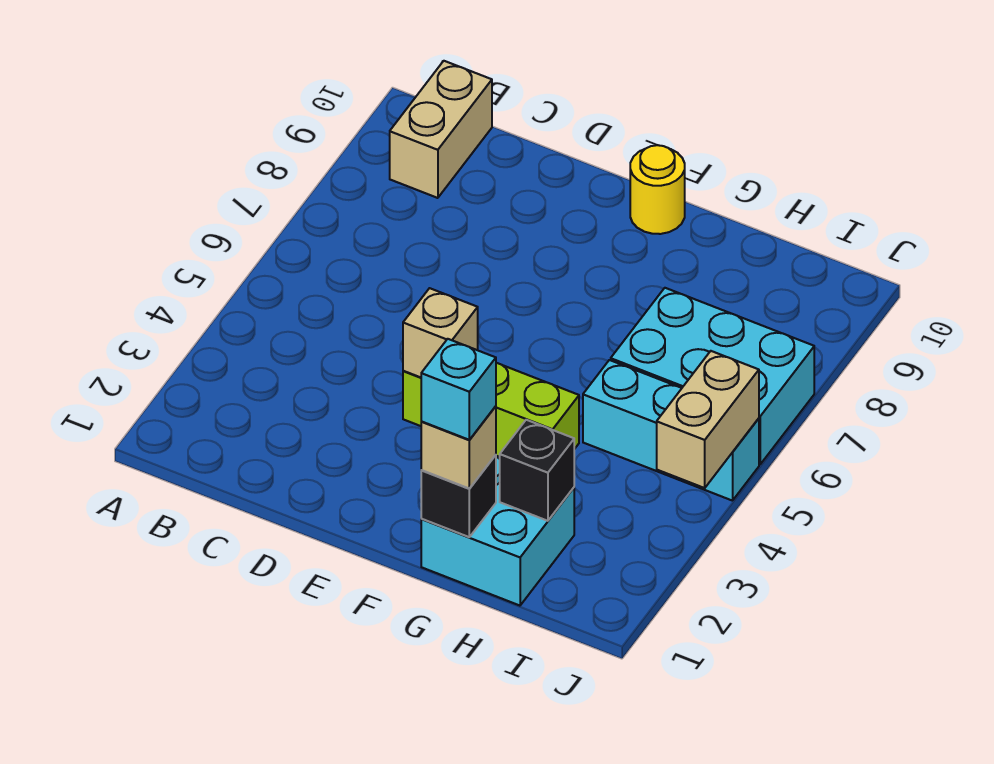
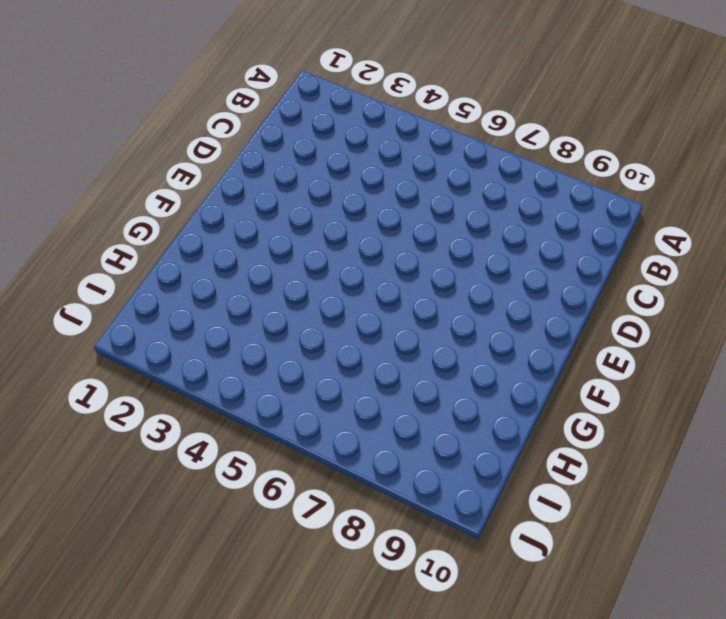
none -> tan brick B9:B10 level 1
none -> lime brick E4:G4 level 1
none -> yellow round brick F10 level 1

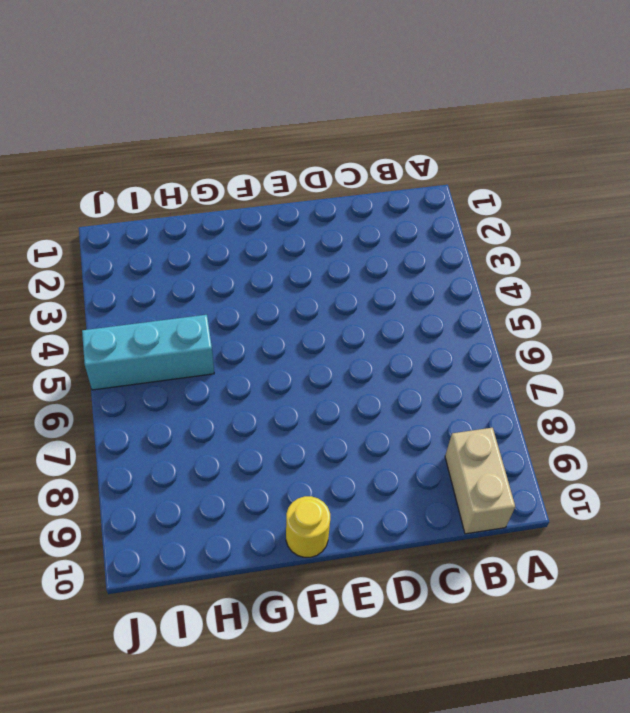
none -> lime brick E4:G4 level 1
none -> cyan brick G1:H2 level 1
none -> cyan brick H6:J7 level 1

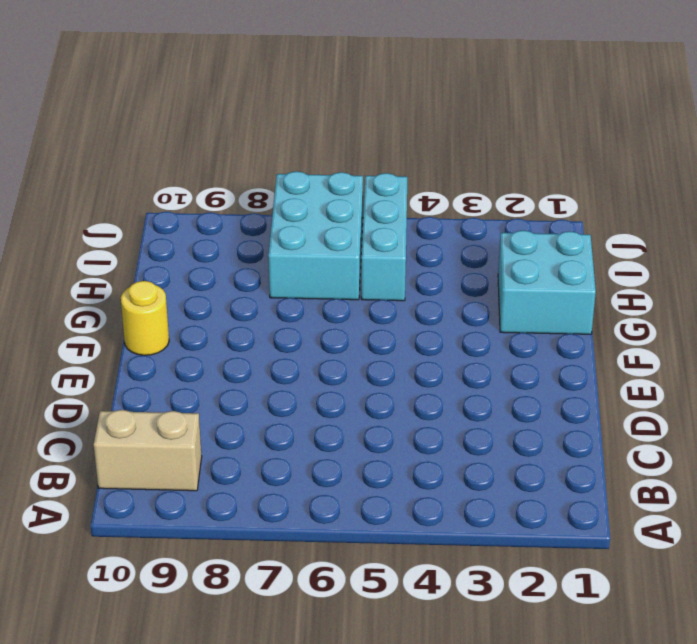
none -> lime brick E4:G4 level 1
none -> tan brick E4 level 2
none -> black brick G1 level 2

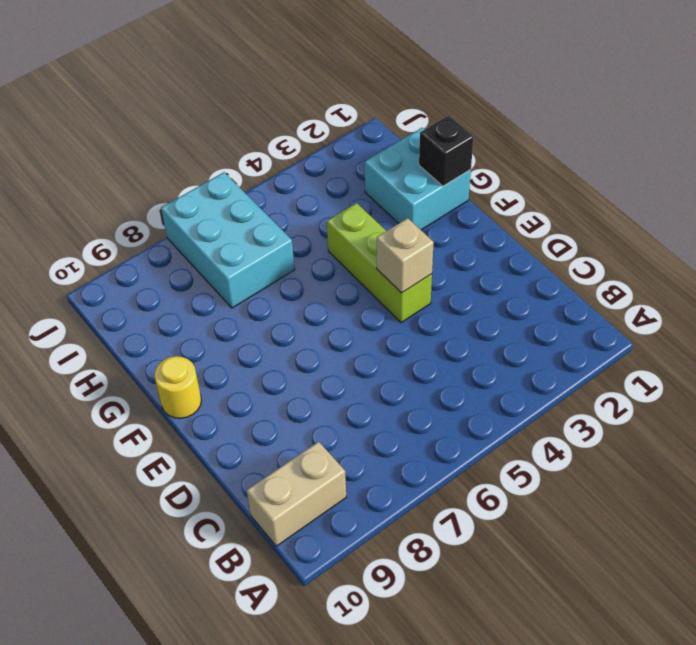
none -> cyan brick H5:J5 level 1
none -> black brick H2 level 2
none -> tan brick J4:J5 level 2

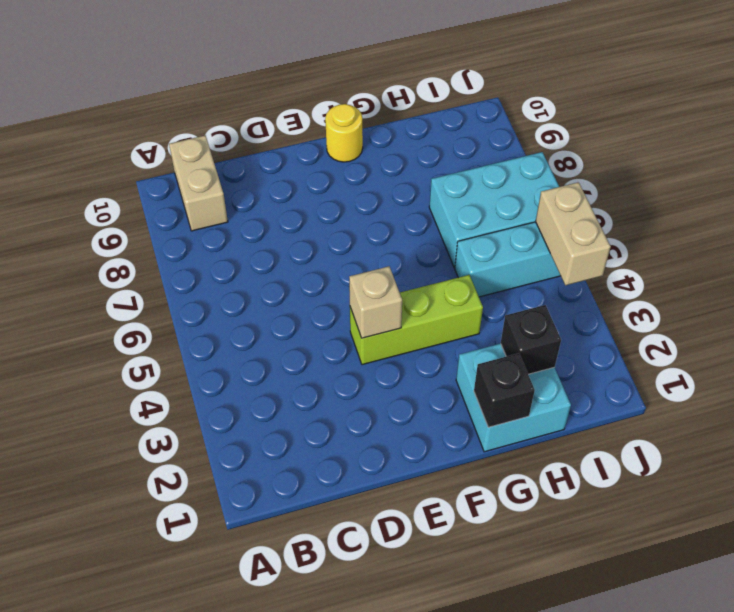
none -> tan brick G1 level 3
none -> cyan brick G1 level 4

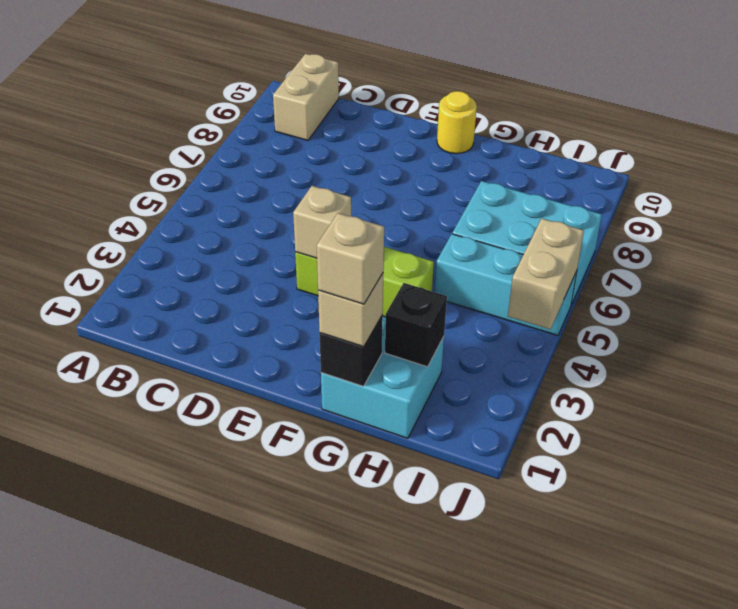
tan brick G1 level 4 -> cyan brick G1 level 4

